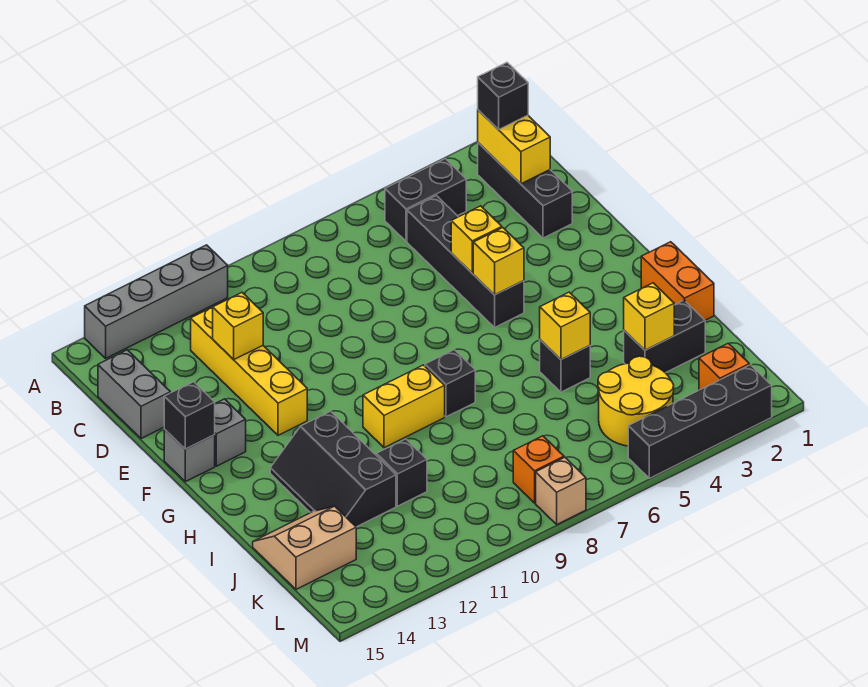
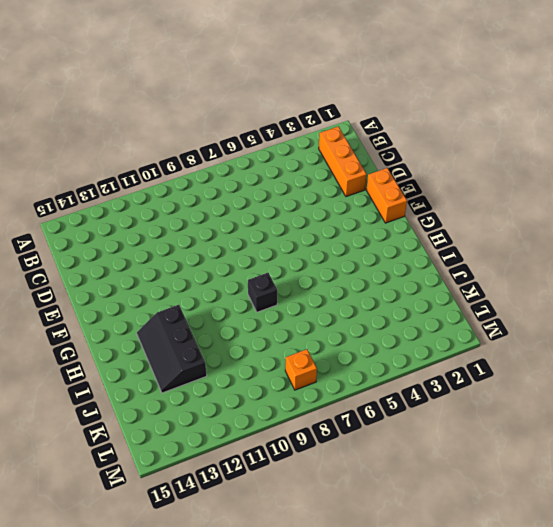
orange brick B2:D2 level 1 -> black brick B2:D2 level 1
orange brick E1:F1 level 1 -> orange brick H1:I1 level 1
none -> grey brick A11:A14 level 1
none -> black brick B4:B5 level 1
none -> black brick C5:F5 level 1

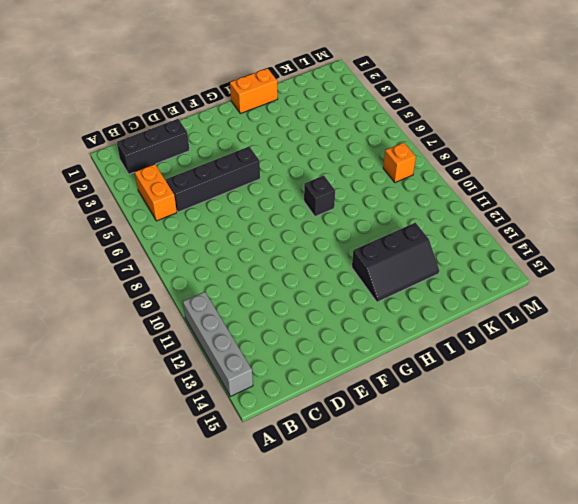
orange brick B4:B5 level 1 -> black brick B4:B5 level 1
none -> yellow brick C12:F12 level 1
none -> grey brick C15:D15 level 1
none -> grey brick F14 level 1

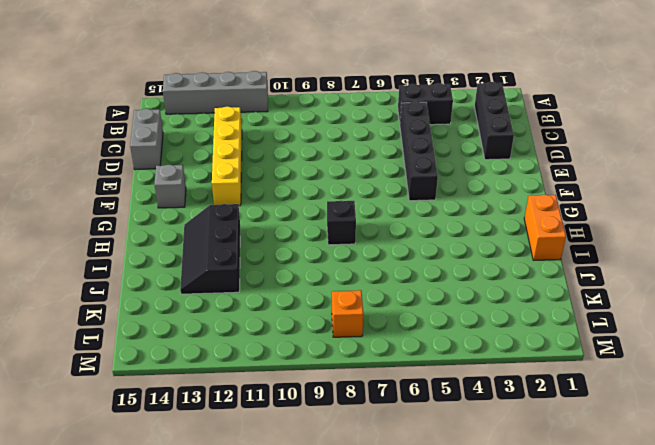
none -> grey brick F15 level 1
none -> yellow brick H9:H10 level 1
none -> black brick I5 level 1

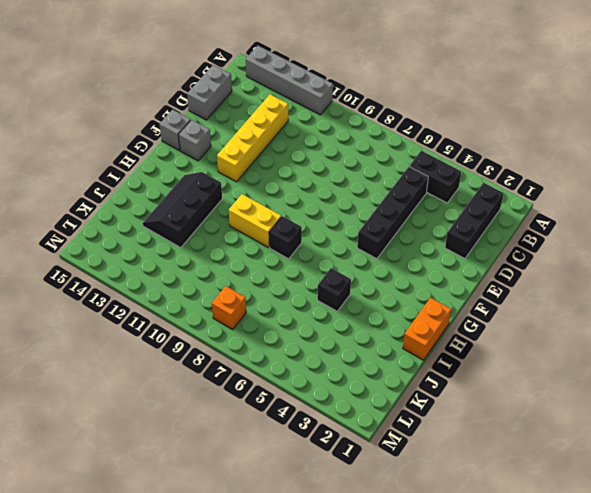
none -> black brick J2:J3 level 1
none -> black brick J11 level 1
none -> tan slope J14:K15 level 1 top K

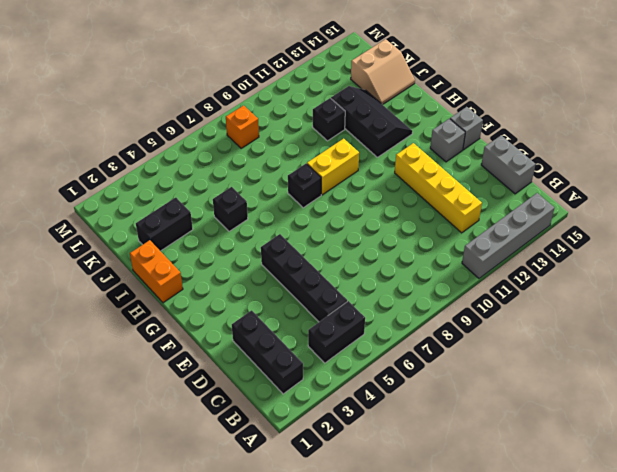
none -> yellow round brick K4:L5 level 1
none -> orange brick L2 level 1
none -> black brick M2:M5 level 1

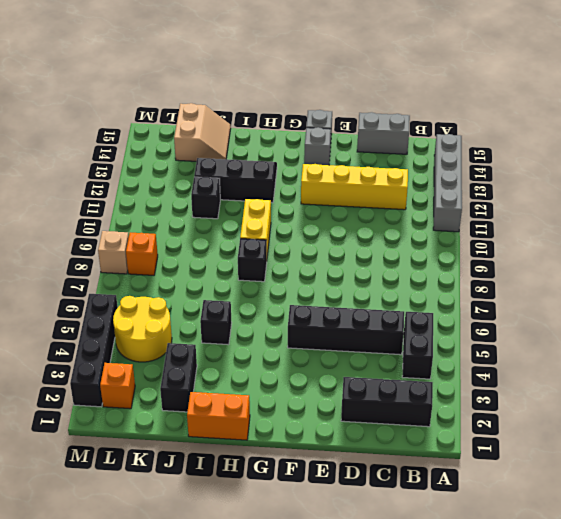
none -> yellow brick B2:C2 level 2
none -> yellow brick D12 level 2
none -> yellow brick E5 level 2

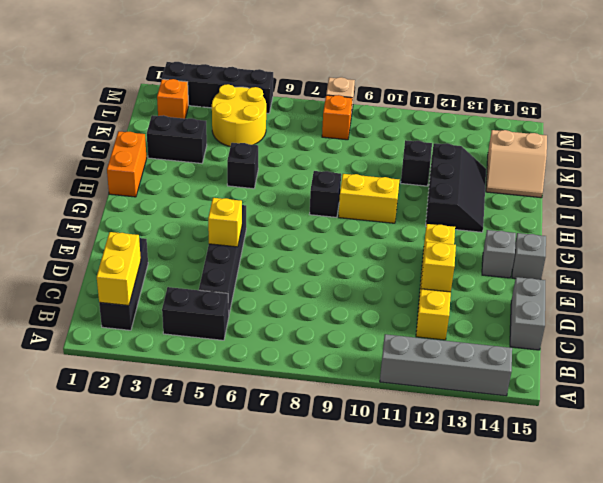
none -> yellow brick F5 level 2
none -> black brick F15 level 2
none -> yellow brick I5 level 2

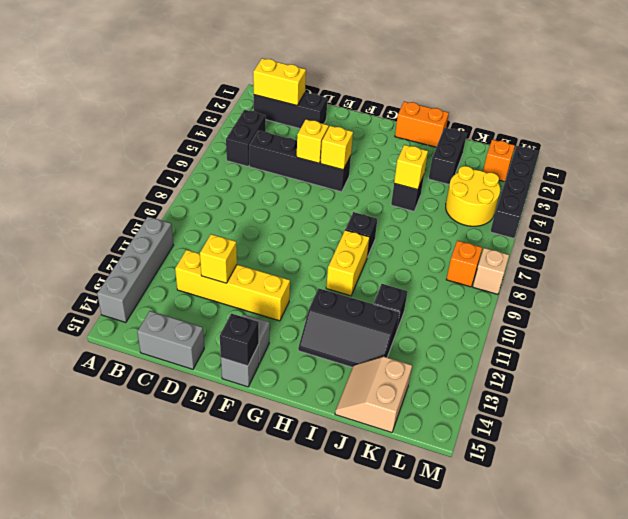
none -> yellow brick J3 level 2
none -> black brick B2 level 3

